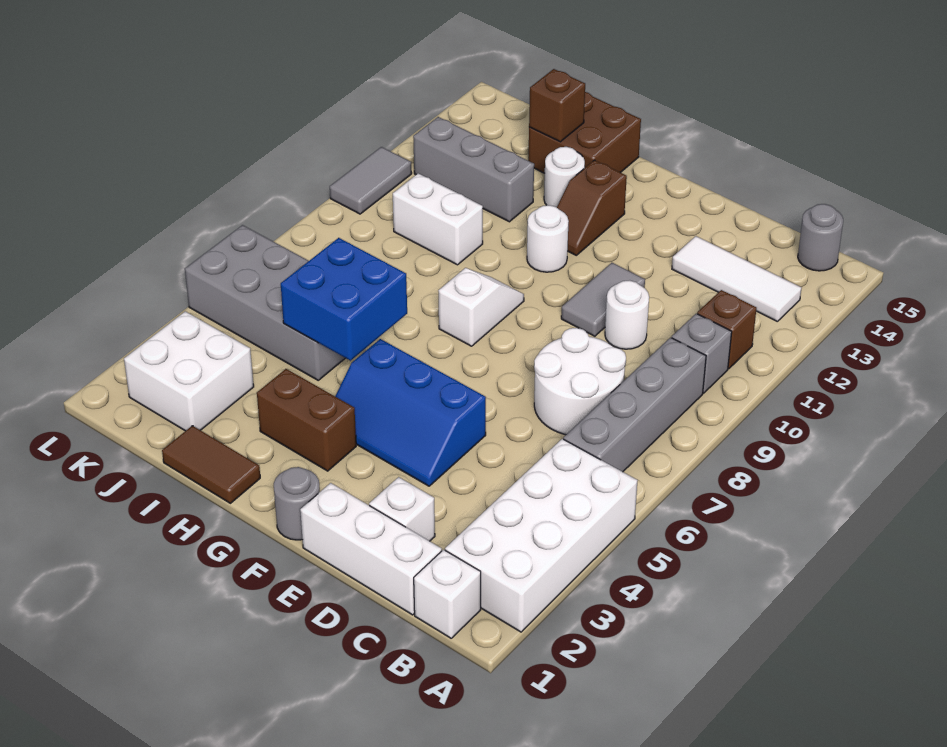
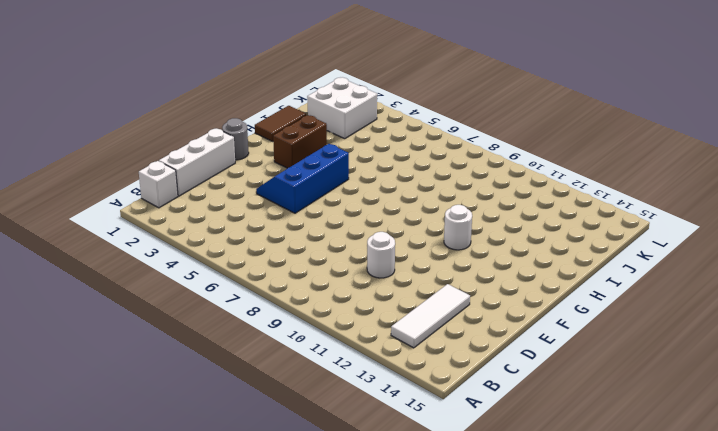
none -> white brick A2:B5 level 1
none -> grey brick B6:B9 level 1
none -> grey brick B10 level 1

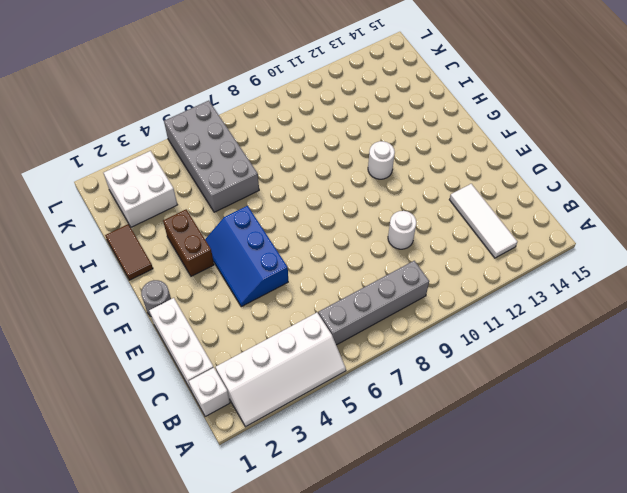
white slope A2:B5 level 1 top B -> white brick A2:B5 level 1
none -> grey brick B10 level 1
none -> brown brick B11 level 1
none -> grey round brick B15 level 1

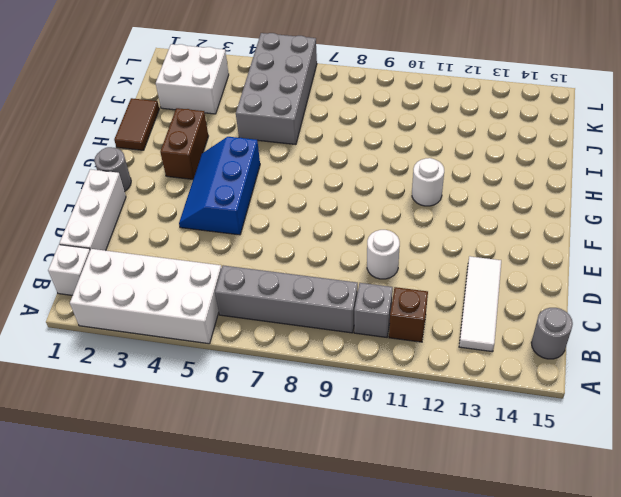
none -> white round brick C7:D8 level 1
none -> white brick D2 level 1
none -> grey tile E10:E11 level 1

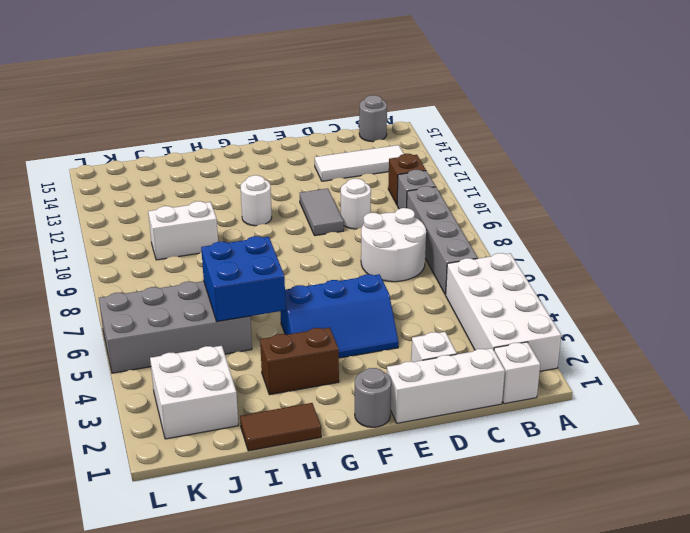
none -> white slope G8:G9 level 1 top 8
none -> brown slope G12:G13 level 1 top 13
none -> white round brick H13 level 1

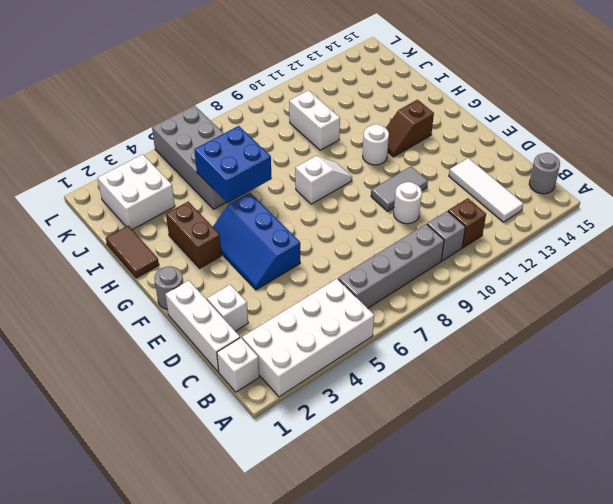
none -> white round brick C7:D8 level 1
none -> white round brick H13 level 1
none -> brown brick H14:I15 level 1

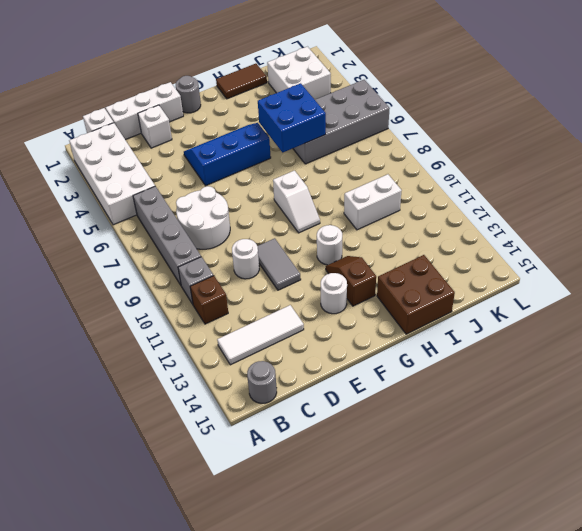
white round brick F13 level 1 -> white round brick H13 level 1
none -> brown brick G3:H3 level 1
none -> grey brick I12:K12 level 1
none -> grey tile L10:L11 level 1

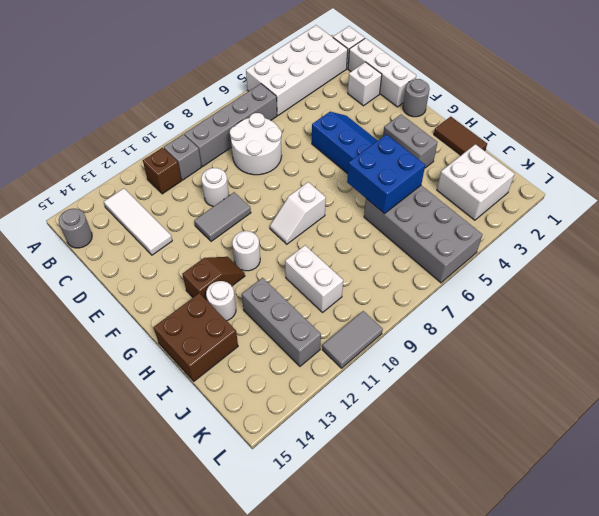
grey brick G3:H3 level 1 -> brown brick G3:H3 level 1
none -> brown brick I14 level 2

